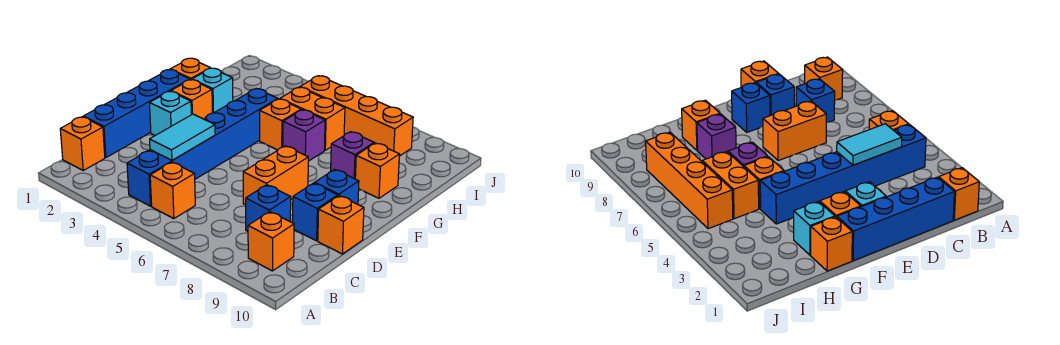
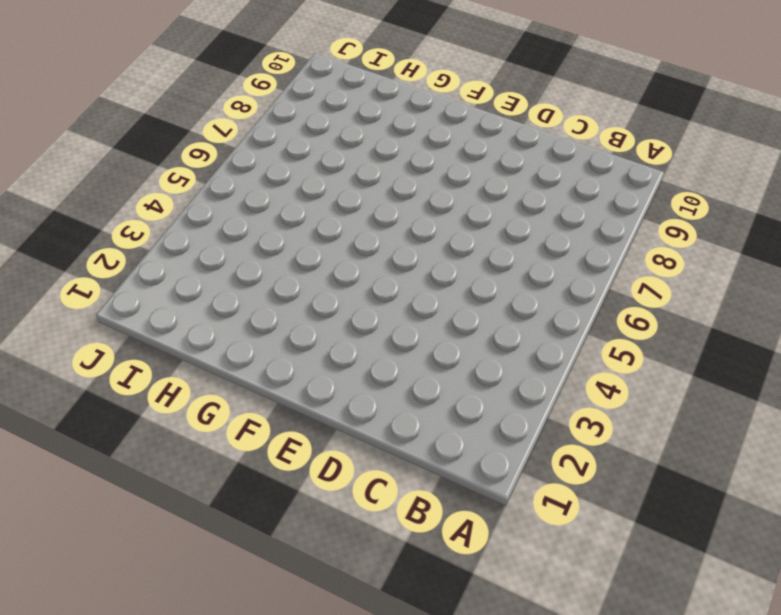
none -> orange brick B1 level 1
none -> blue brick B4:G4 level 1
none -> orange brick B5 level 1

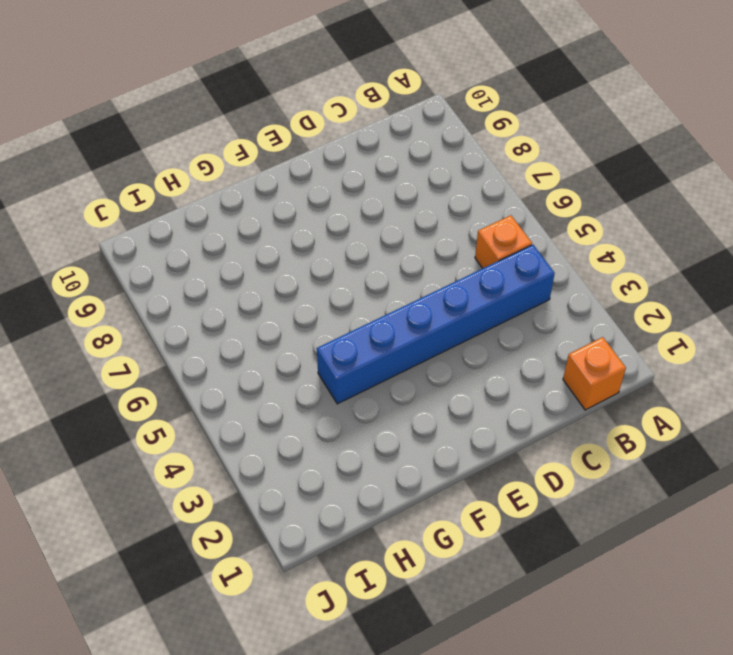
none -> orange brick B9 level 1
none -> blue brick C1:F1 level 1
none -> blue brick C8 level 1

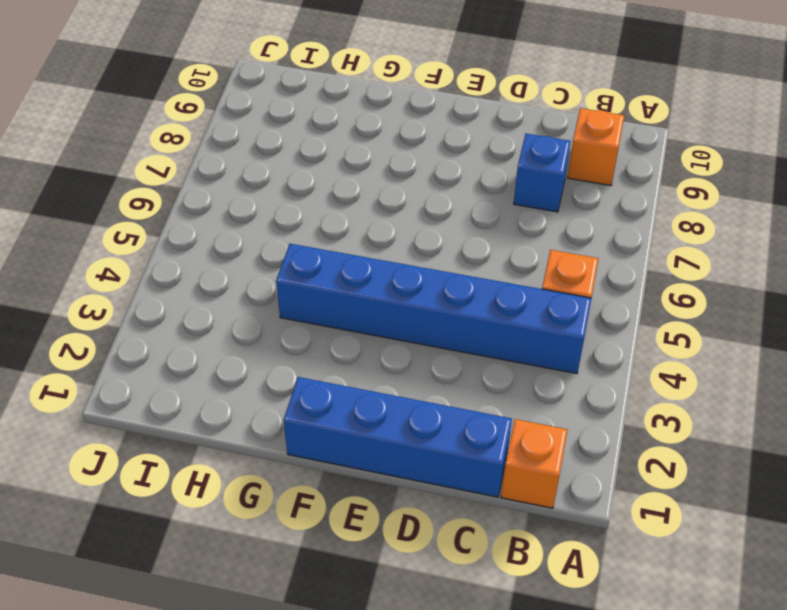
none -> orange brick D7:E7 level 1
none -> blue brick D9 level 1
none -> orange brick D10 level 1

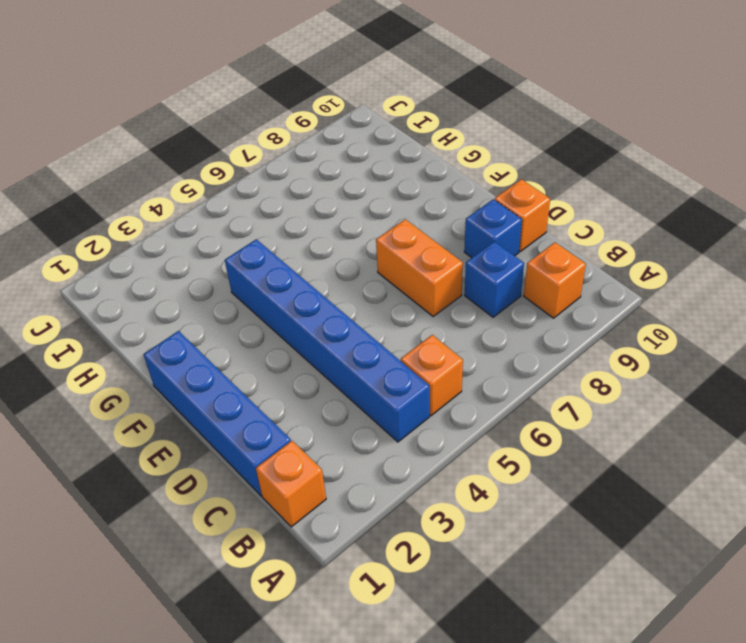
none -> cyan brick E2 level 1
none -> blue brick E9 level 1
none -> orange brick F2 level 1

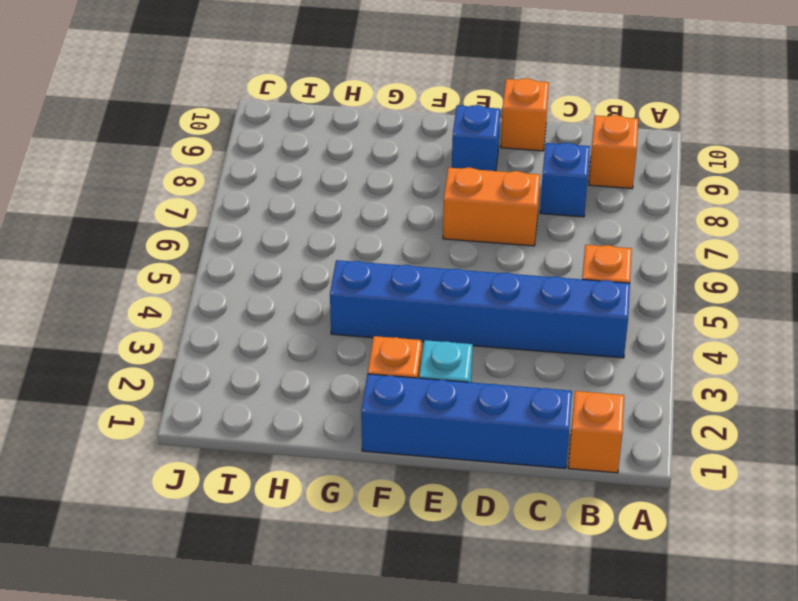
none -> blue brick D9 level 1
none -> orange brick G1 level 1
none -> cyan brick G2 level 1

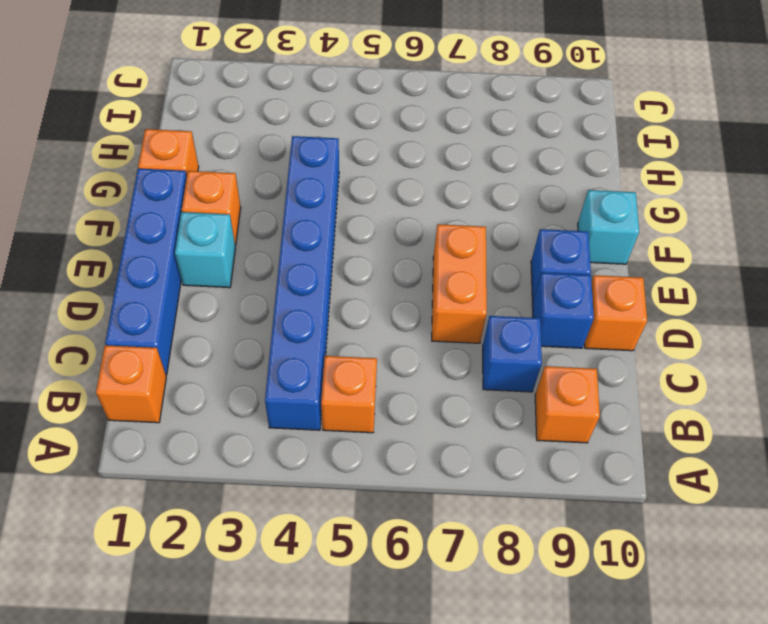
cyan brick F10 level 1 -> cyan brick G2 level 1
none -> orange brick G5 level 1
none -> purple brick G6 level 1
none -> purple brick G8 level 1

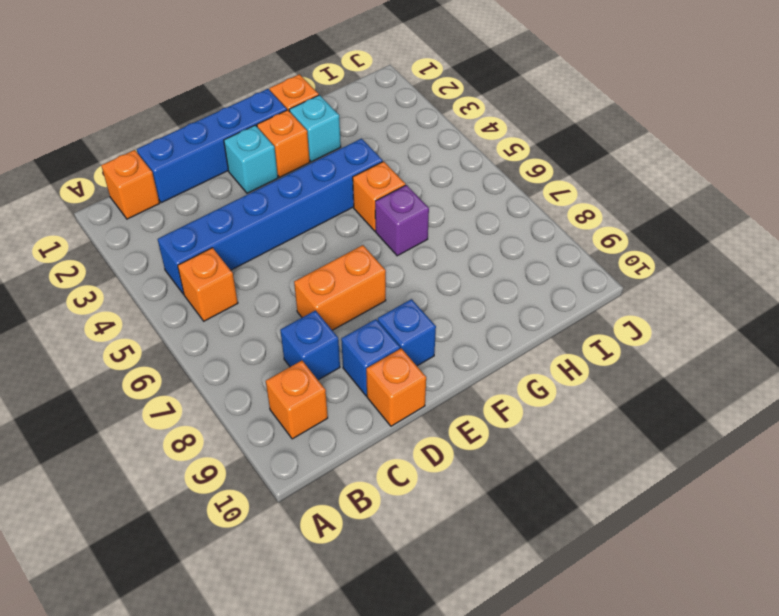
none -> purple brick G8 level 1
none -> orange brick G9 level 1
none -> orange brick H5:H6 level 1

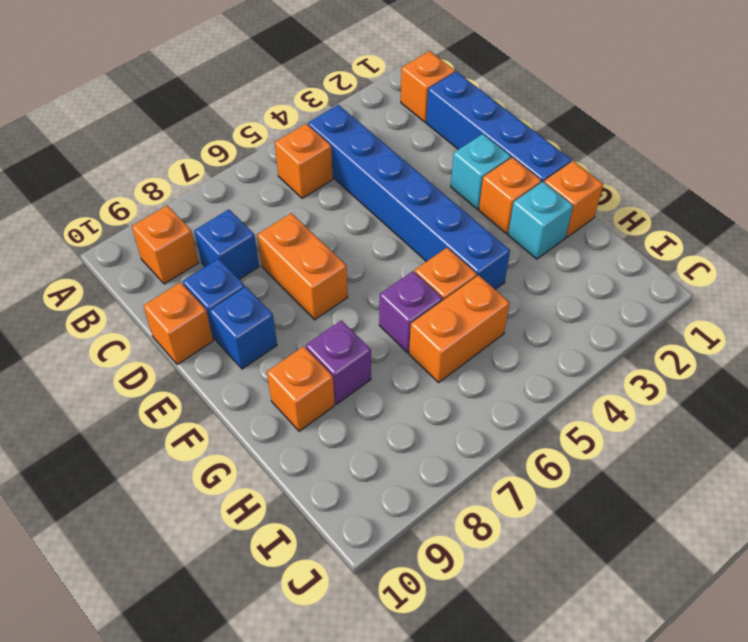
none -> orange brick I5:I8 level 1
none -> cyan tile C4:D4 level 2

